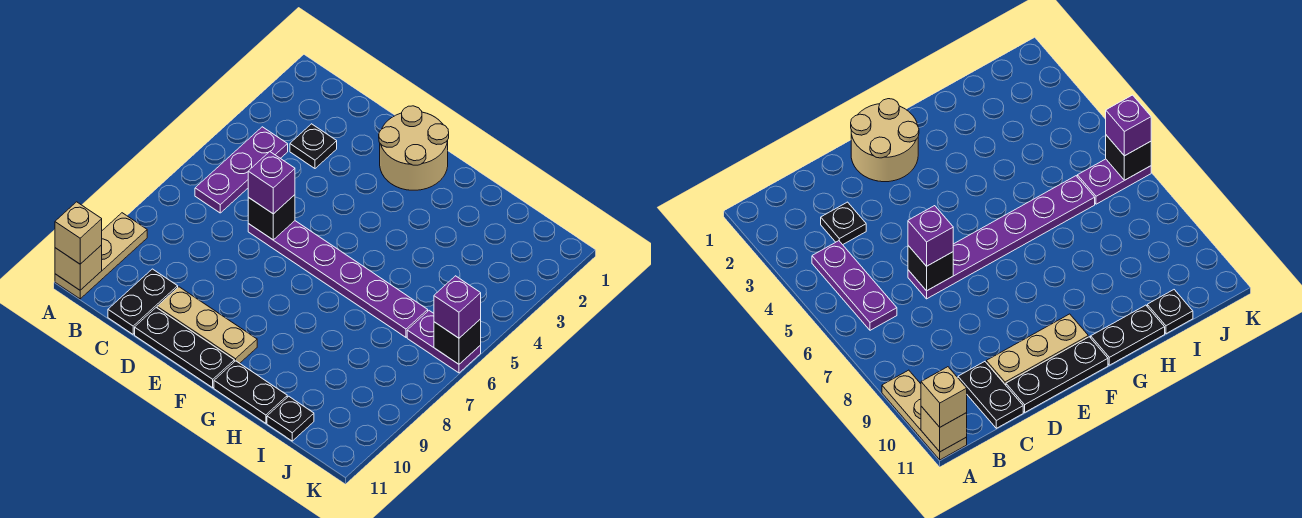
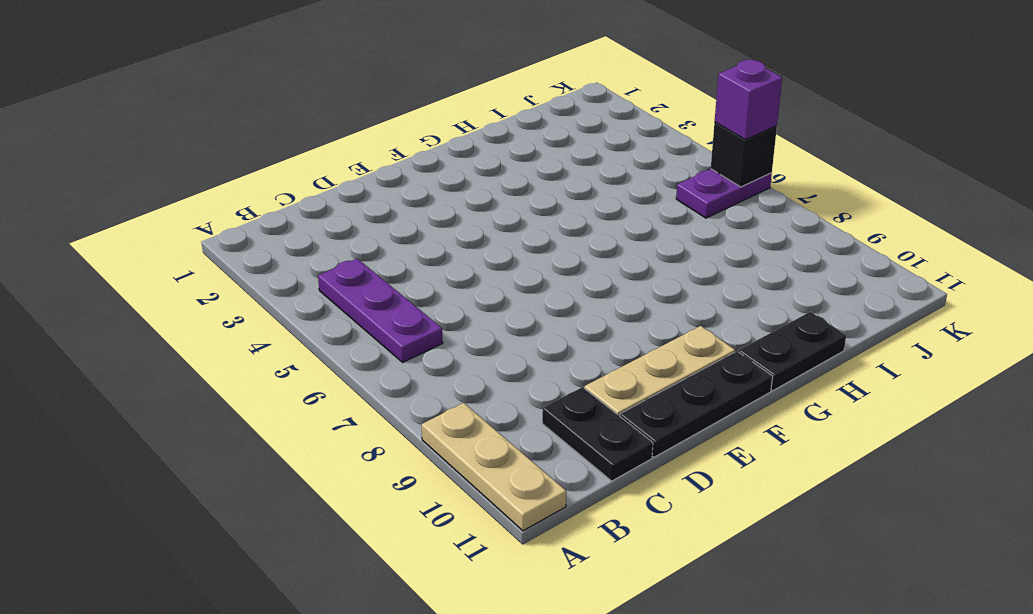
none -> black plate C3 level 1
none -> purple plate D6:I6 level 1
none -> tan round brick E1:F2 level 1

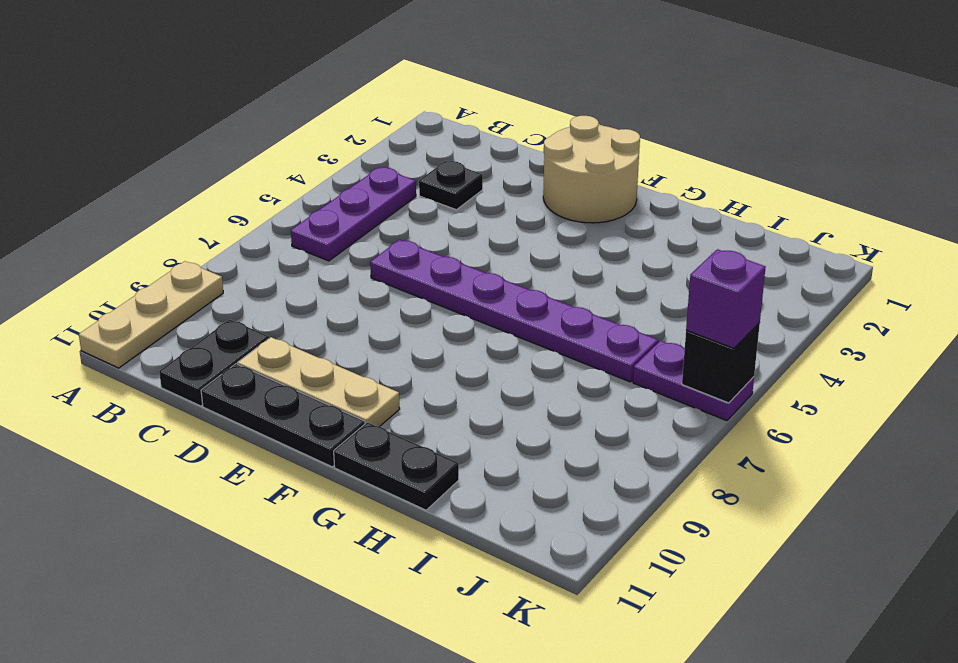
none -> black plate I11 level 1
none -> tan brick A11 level 2
none -> black brick D6 level 2

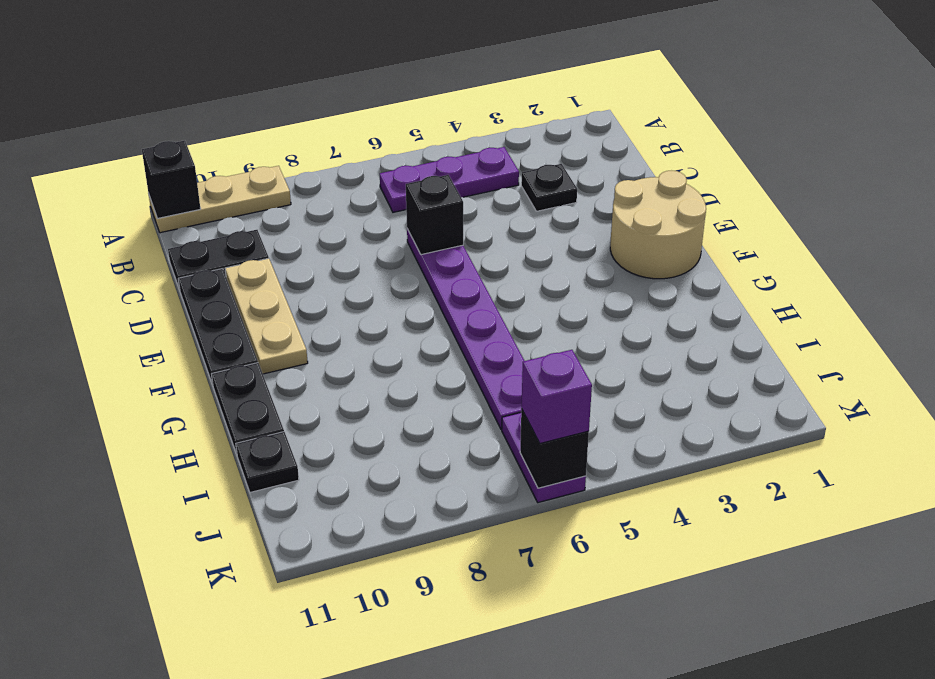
black brick A11 level 2 -> tan brick A11 level 2
none -> tan brick A11 level 3
none -> purple brick D6 level 3

